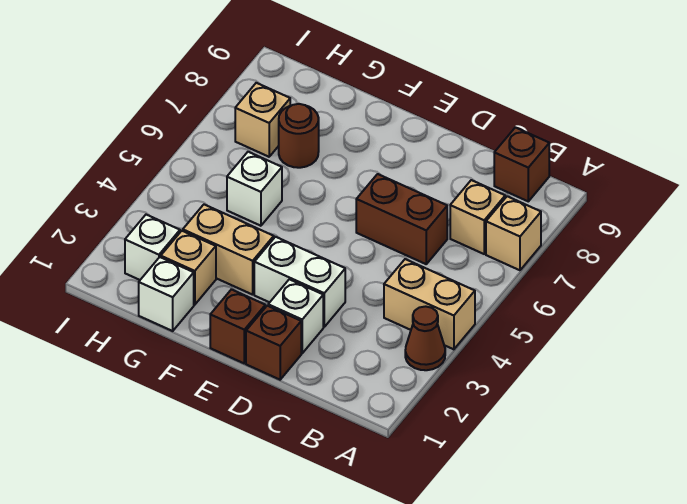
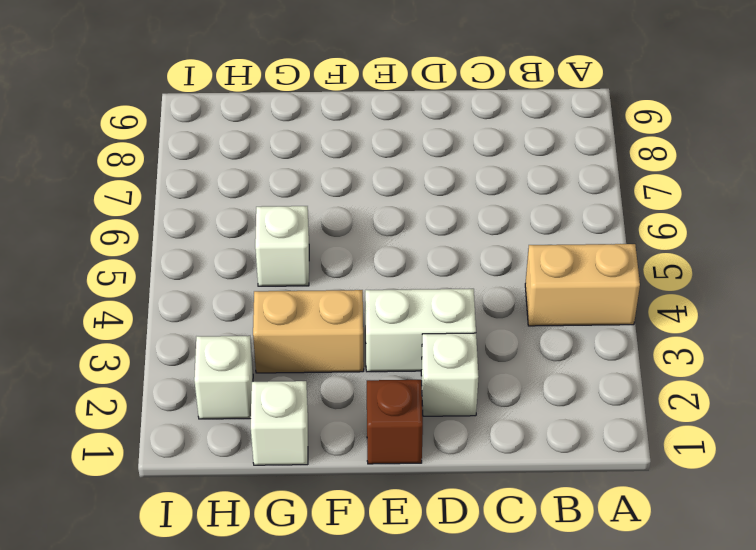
none -> brown cone A3 level 1
none -> tan brick A7 level 1
none -> tan brick B7 level 1

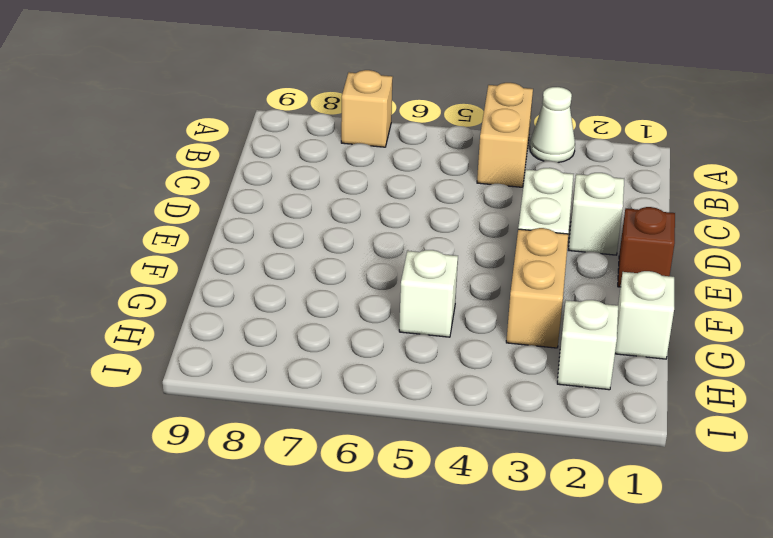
white cone A3 level 1 -> brown cone A3 level 1
none -> tan brick B7 level 1
none -> brown brick B9 level 1
none -> brown brick C6:D6 level 1

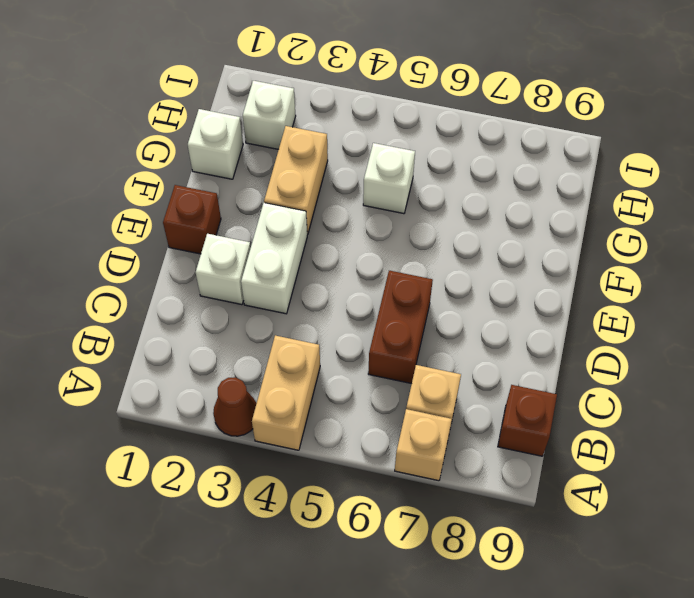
none -> brown brick D1 level 1
none -> tan brick G2 level 1
none -> brown round brick G7 level 1

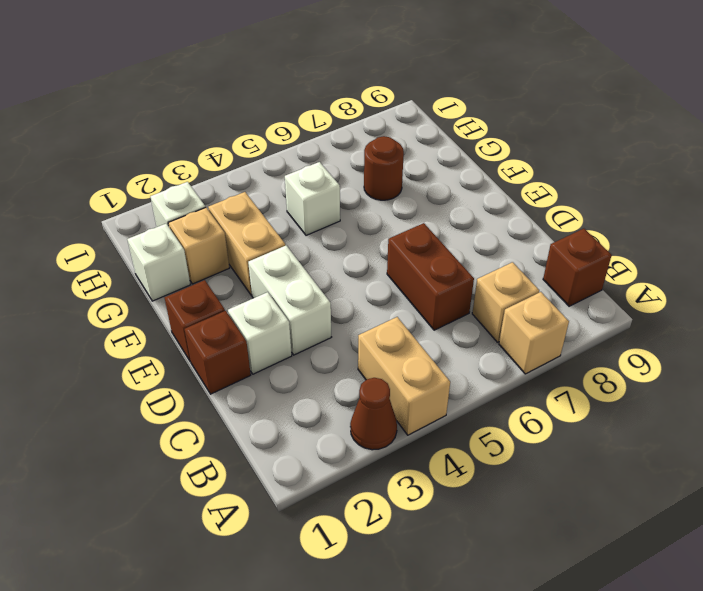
none -> tan brick H7 level 1

